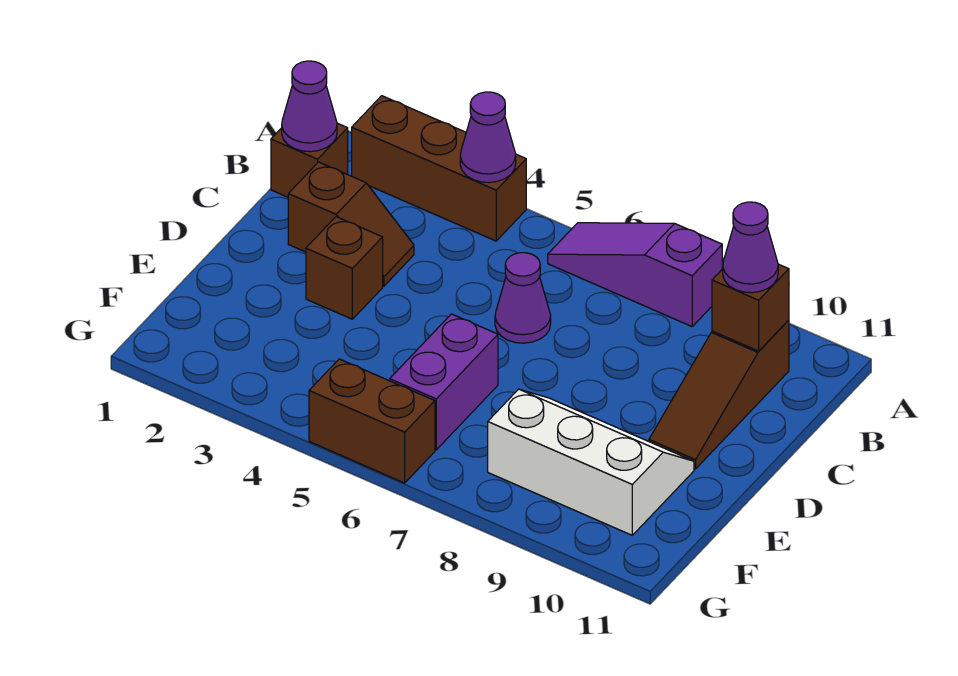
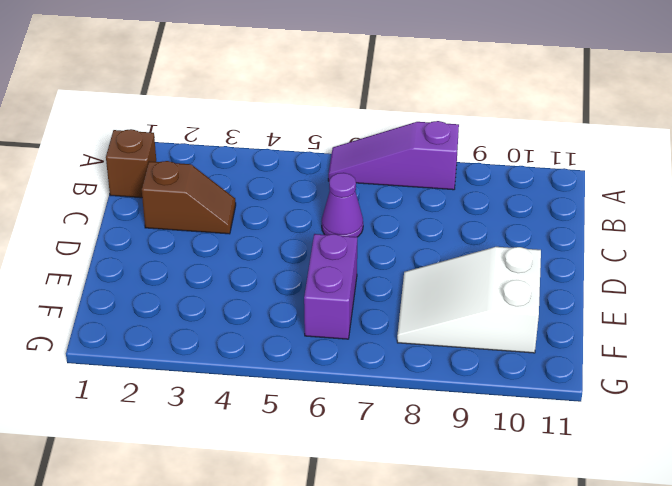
white slope E8:F10 level 1 top 10 -> white slope E8:F10 level 1 top F
none -> brown brick A2:A4 level 1
none -> brown slope B10:D10 level 1 top B
none -> brown brick D3 level 1

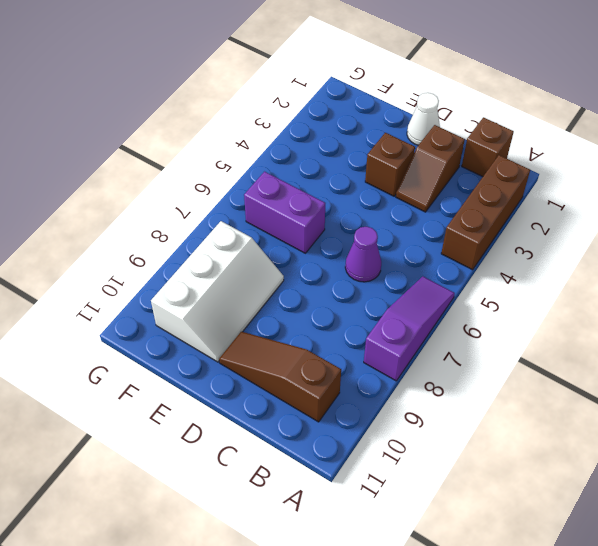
white cone D1 level 1 -> none
none -> brown brick G5:G6 level 1
none -> purple cone A4 level 2
none -> purple cone B1 level 2

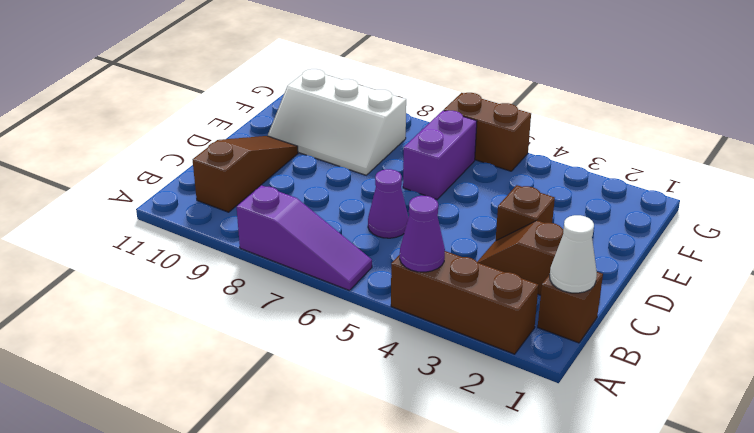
white cone B1 level 2 -> purple cone B1 level 2
none -> brown brick B10 level 2
none -> purple cone B10 level 3

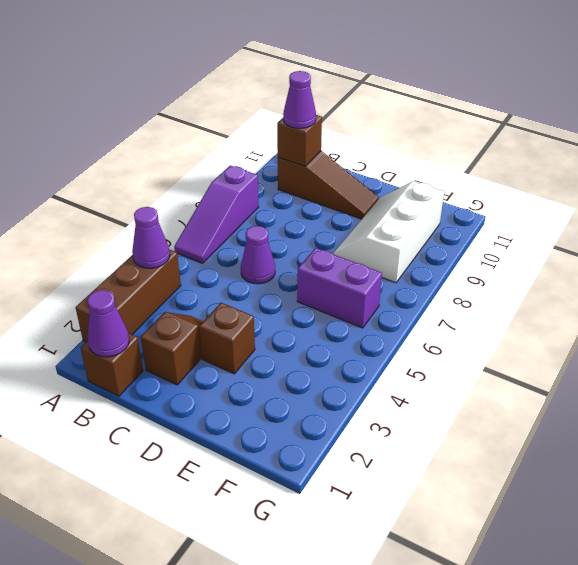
none -> brown brick G5:G6 level 1

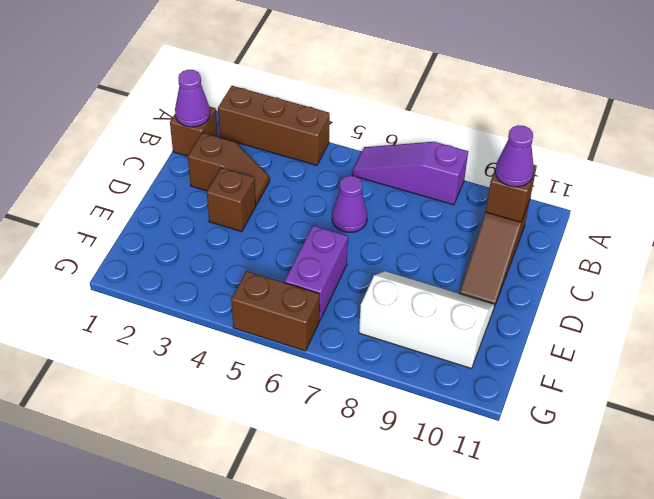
none -> purple cone A4 level 2

